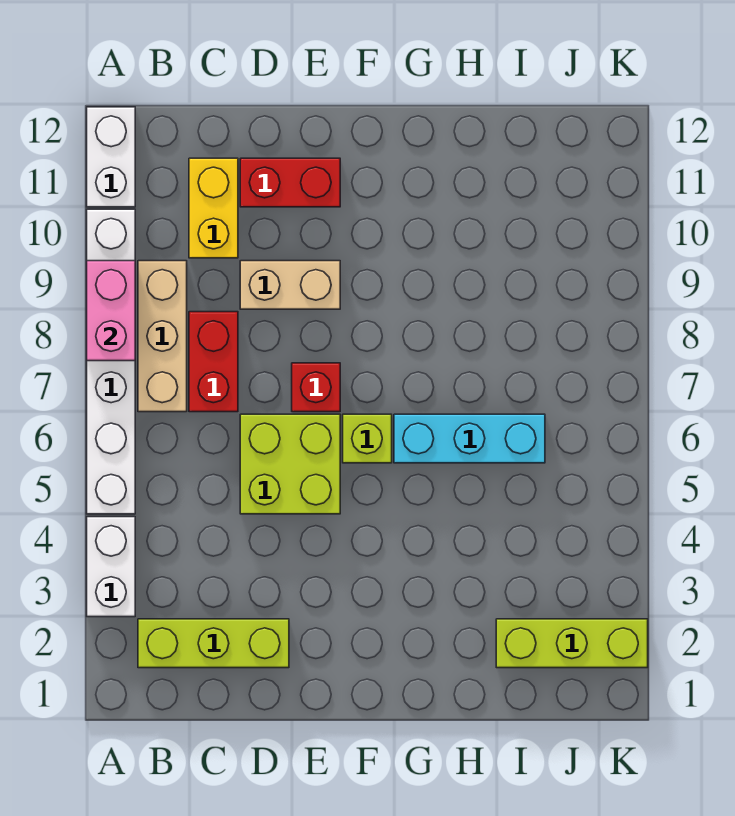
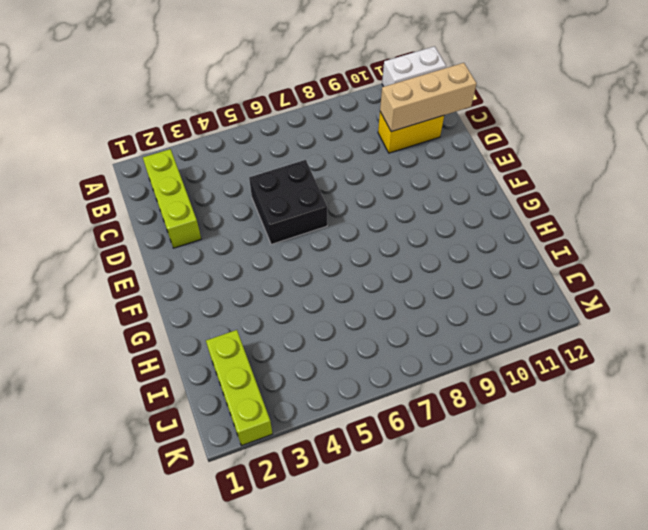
tan brick C10:C12 level 2 -> tan brick B7:B9 level 1
black brick D5:E6 level 1 -> lime brick D5:E6 level 1
none -> white brick A3:A4 level 1
none -> white brick A5:A10 level 1
none -> red brick C7:C8 level 1

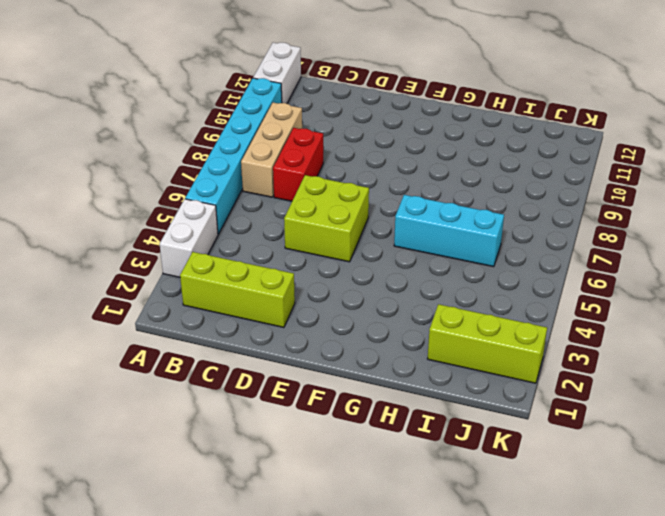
cyan brick A5:A10 level 1 -> white brick A5:A10 level 1
none -> yellow brick C10:C11 level 1
none -> tan brick D9:E9 level 1
none -> red brick D11:E11 level 1

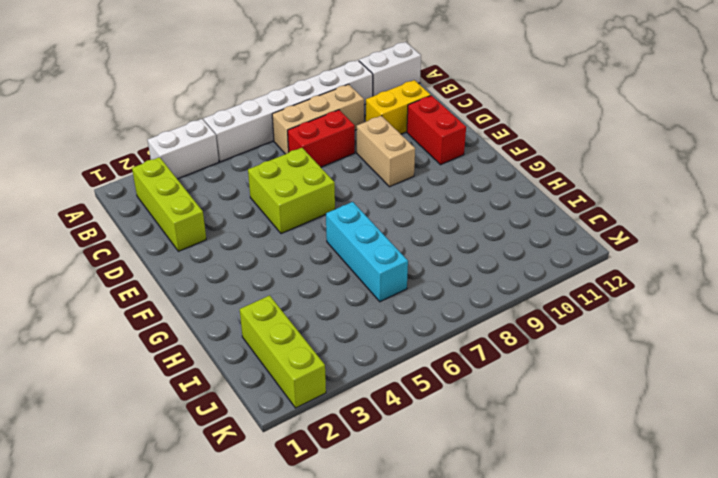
none -> red brick E7 level 1
none -> lime brick F6 level 1
none -> pink brick A8:A9 level 2

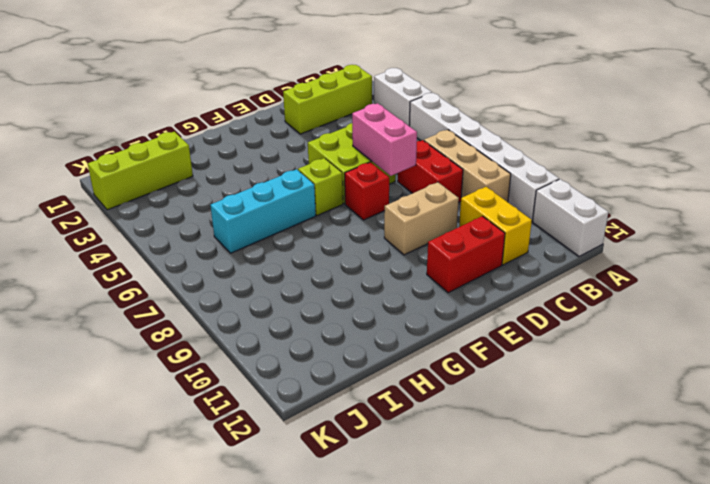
pink brick D6:D7 level 2 -> pink brick A8:A9 level 2

